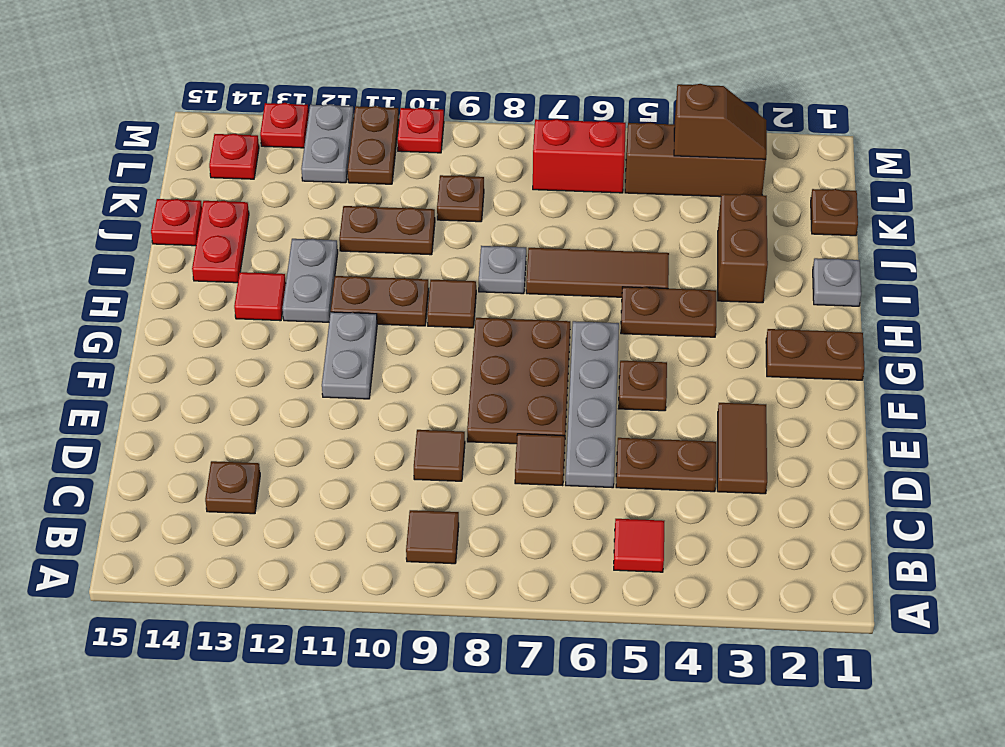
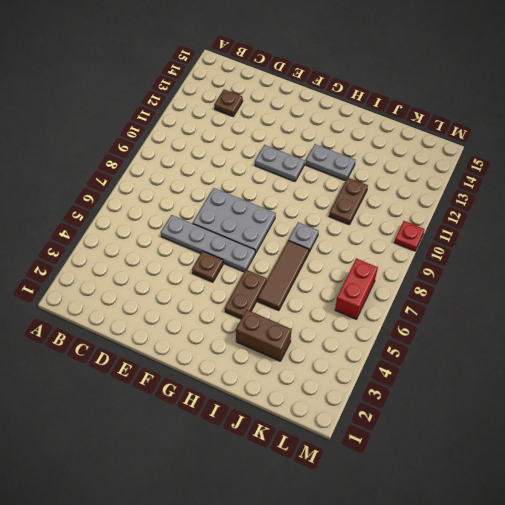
grey plate E7:G8 level 1 -> brown plate E7:G8 level 1
none -> red tile B5 level 1
none -> brown tile B9 level 1
none -> brown tile D3:E3 level 1
none -> brown plate D4:D5 level 1

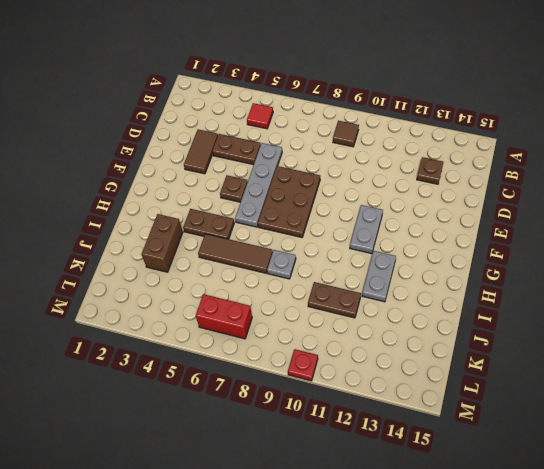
none -> brown tile D7 level 1
none -> brown tile D9 level 1
none -> brown plate G1:G2 level 1
none -> brown tile H9 level 1

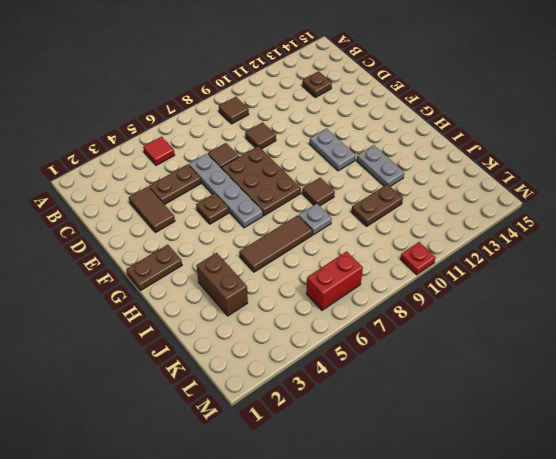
none -> brown plate H4:H5 level 1
none -> brown plate H10:H11 level 1
none -> red tile H13 level 1
none -> grey plate I1 level 1

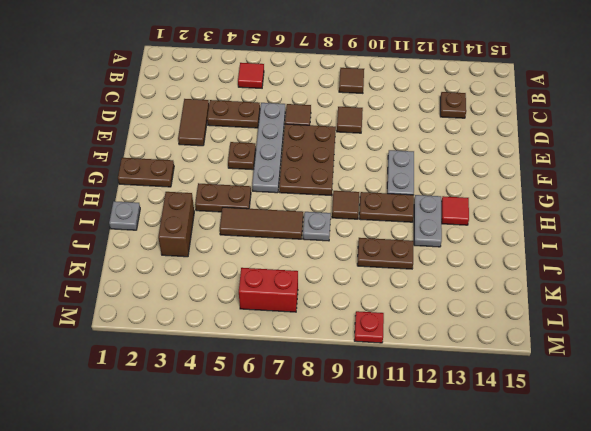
none -> red plate I14:J14 level 1
none -> red plate J15 level 1
none -> brown plate K1 level 1
none -> brown plate K9 level 1

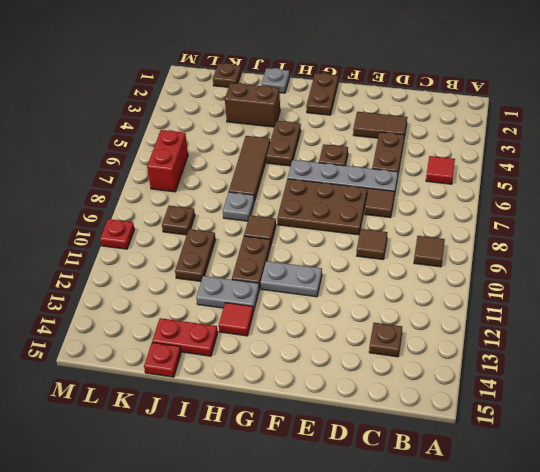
none -> brown brick L3:L5 level 1
none -> brown plate L11:M11 level 1
none -> grey plate L12:M12 level 1
none -> red plate L14 level 1

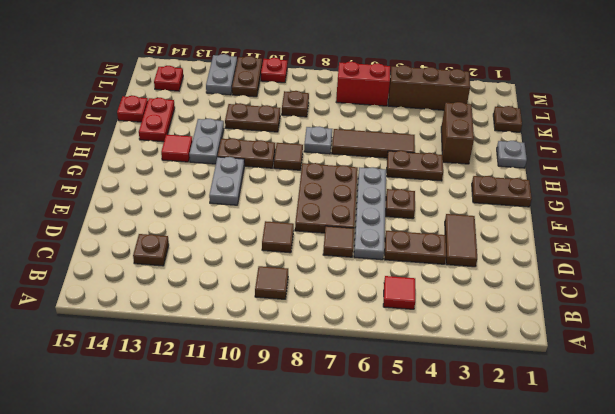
none -> red plate M13 level 1
none -> brown slope L3:L4 level 2 top 4

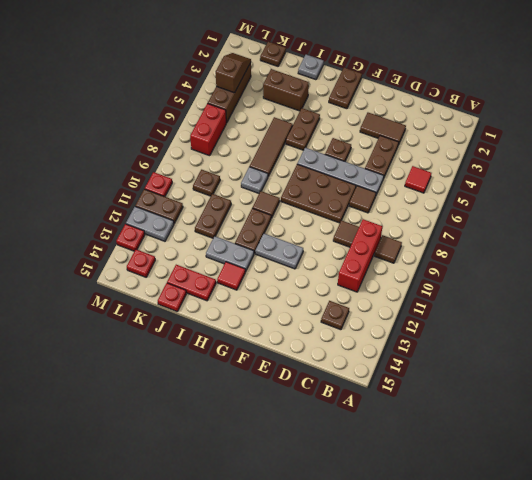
red brick C9:C11 level 1 -> none

